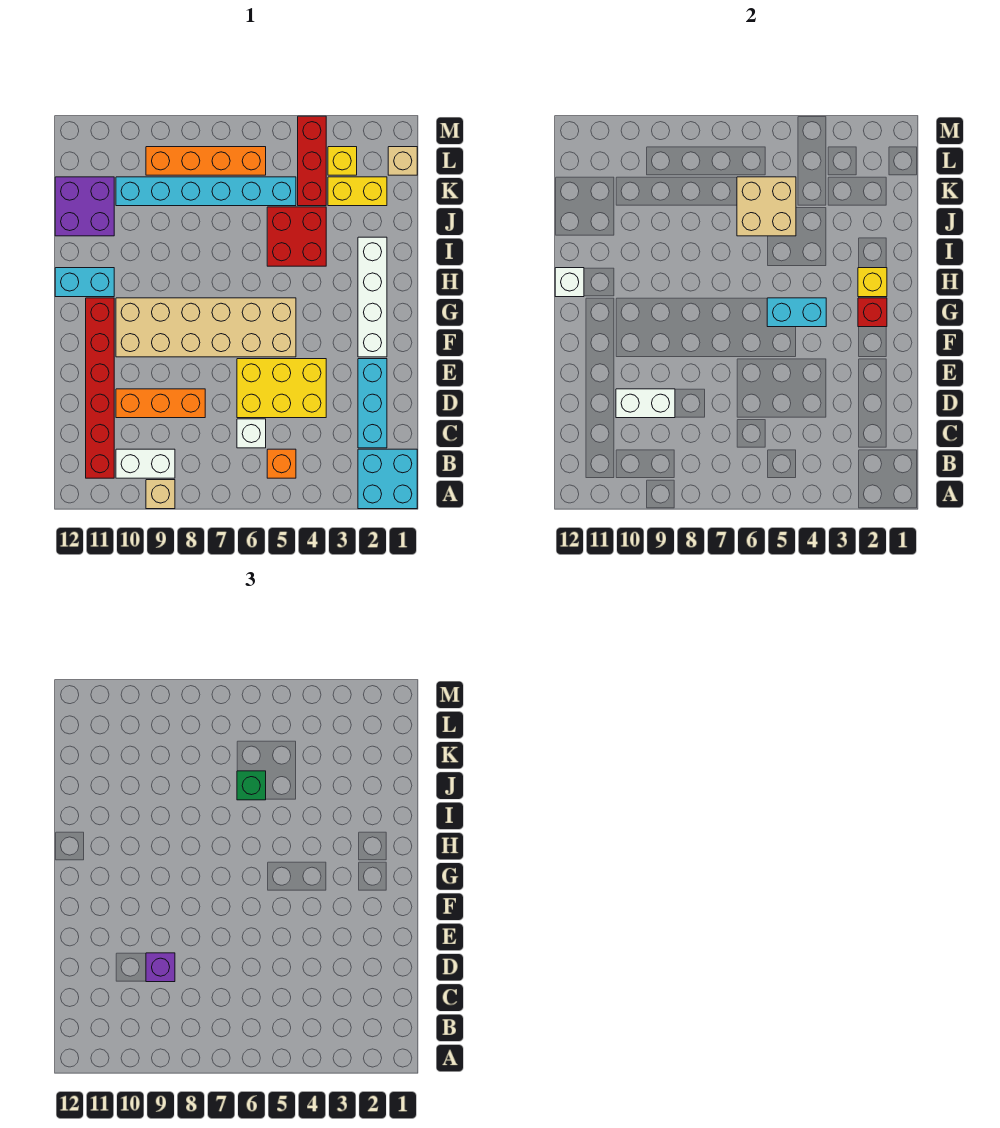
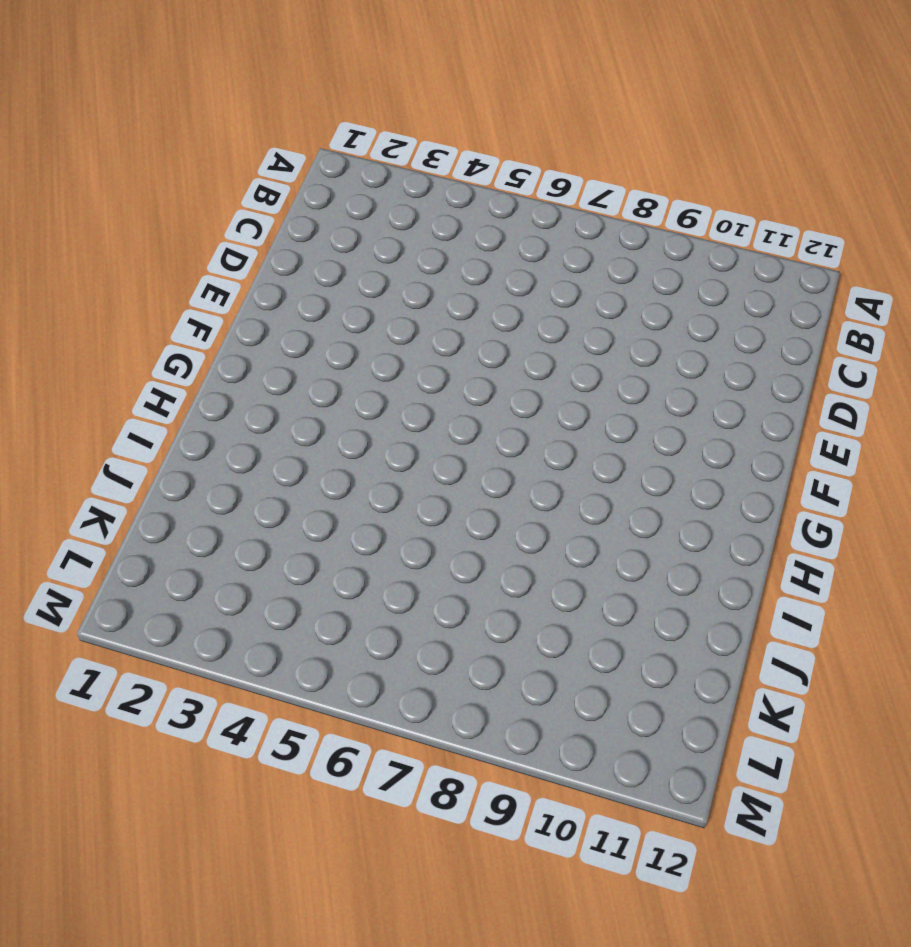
none -> cyan brick A1:B2 level 1
none -> tan brick A9 level 1
none -> orange brick B5 level 1

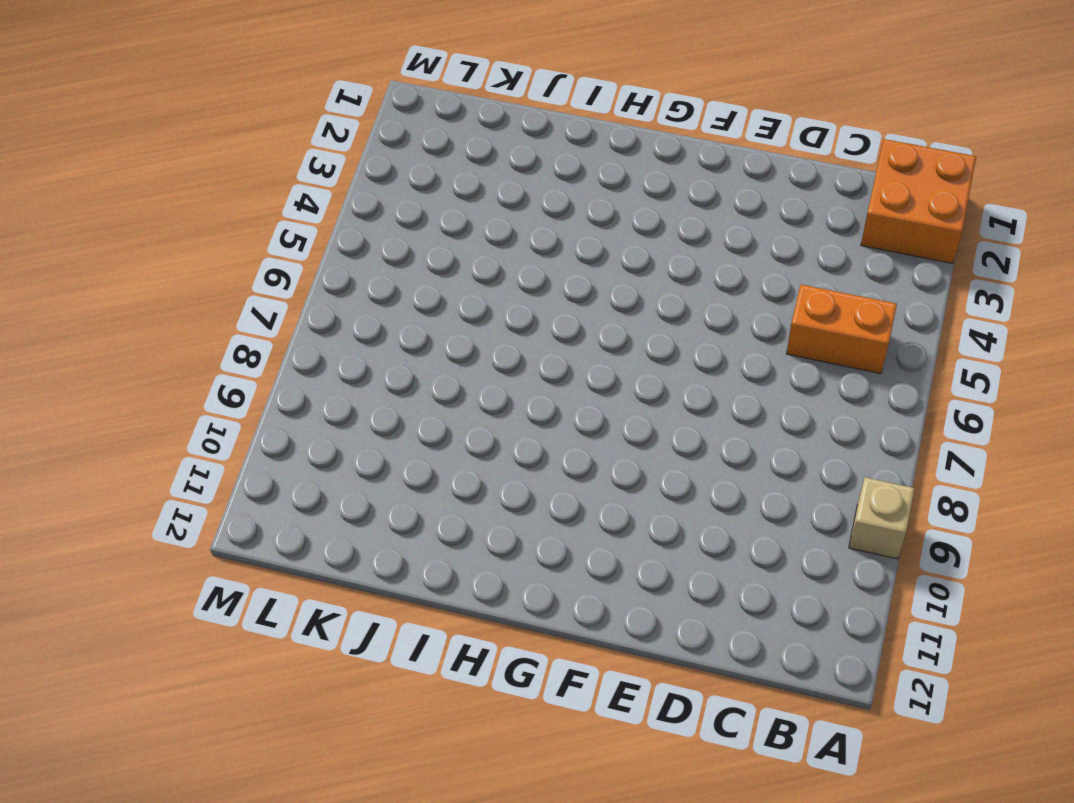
orange brick A1:B2 level 1 -> cyan brick A1:B2 level 1
orange brick B5:C5 level 1 -> orange brick B5 level 1
none -> white brick B9:B10 level 1
none -> red brick B11:G11 level 1
none -> cyan brick C2:E2 level 1

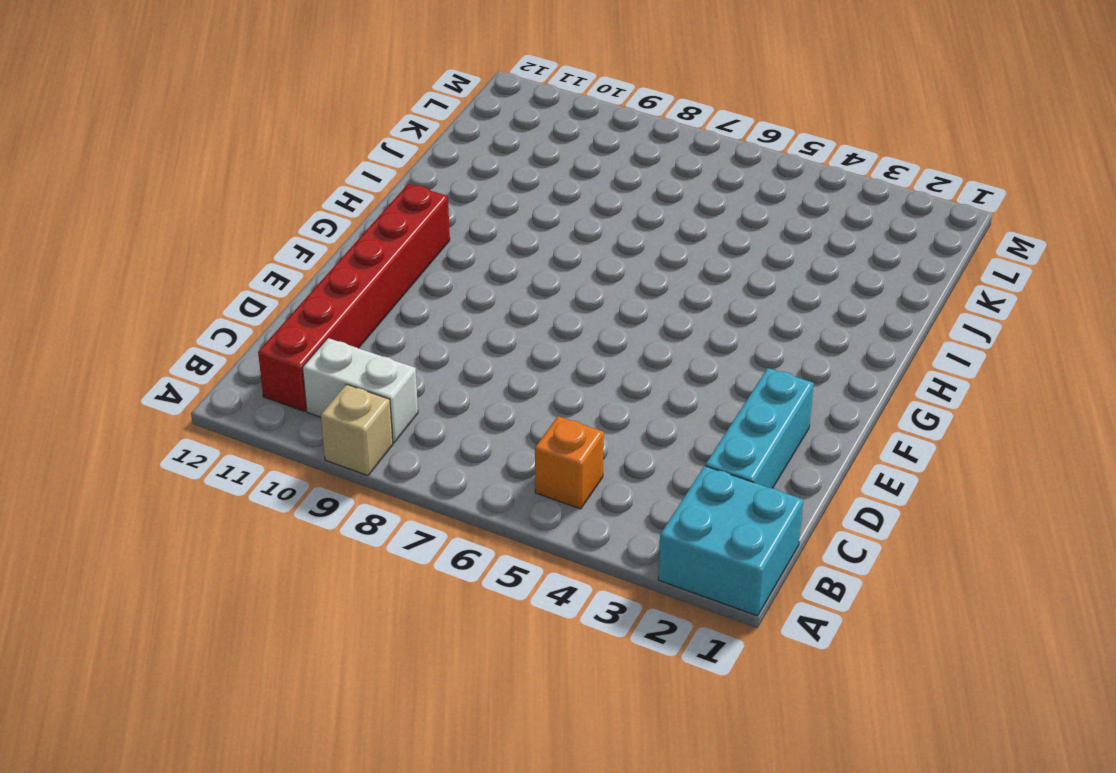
none -> white brick C6 level 1
none -> yellow brick D4:E6 level 1
none -> orange brick D8:D10 level 1

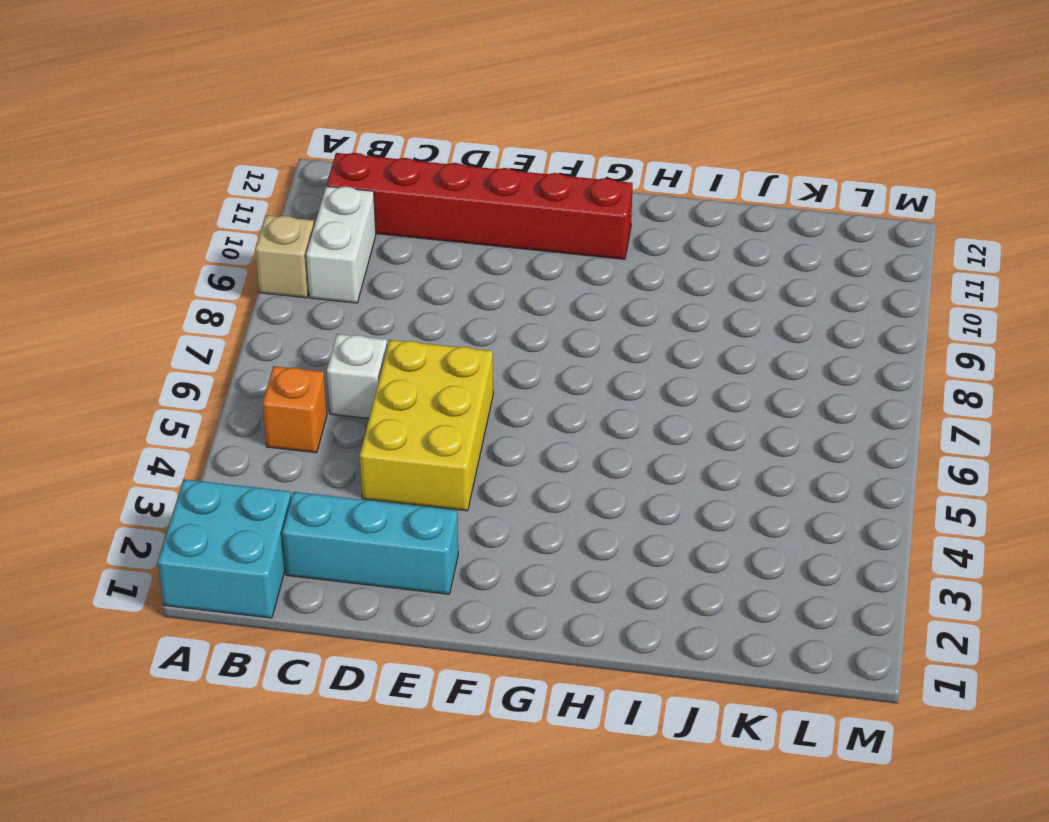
none -> orange brick D8:D10 level 1
none -> white brick F2:I2 level 1
none -> tan brick F5:G10 level 1

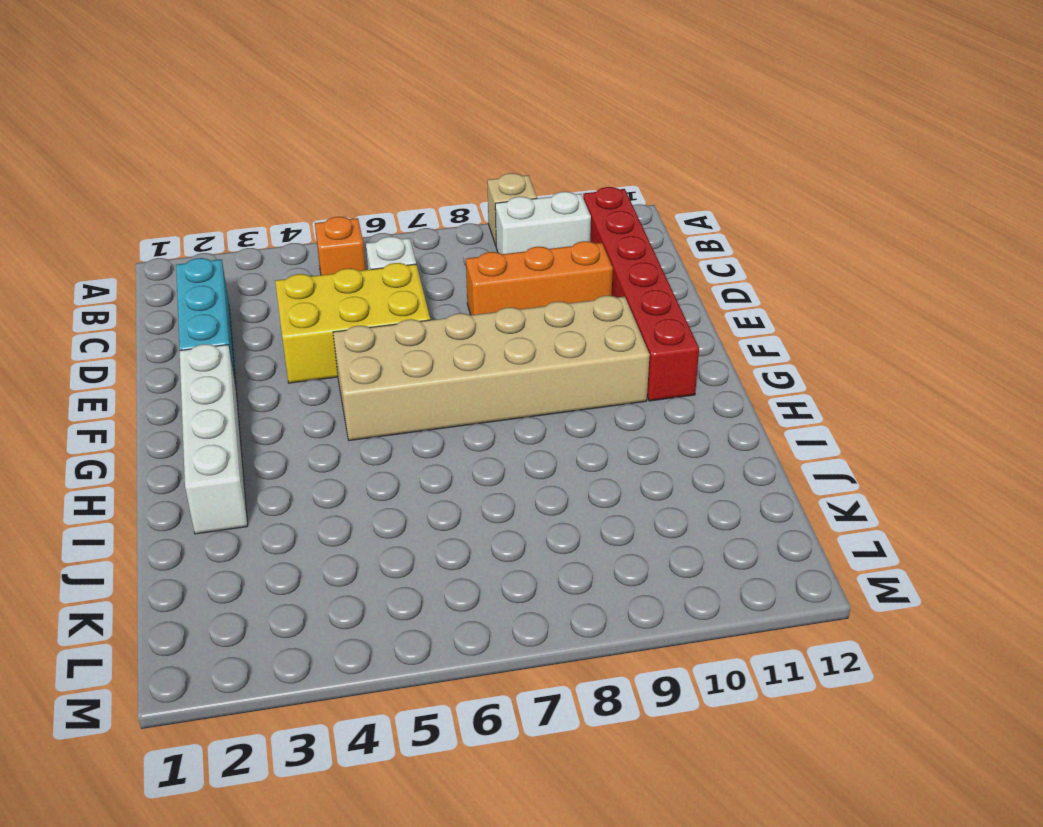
none -> cyan brick A1:B2 level 1
none -> cyan brick H11:H12 level 1
none -> red brick I4:J5 level 1

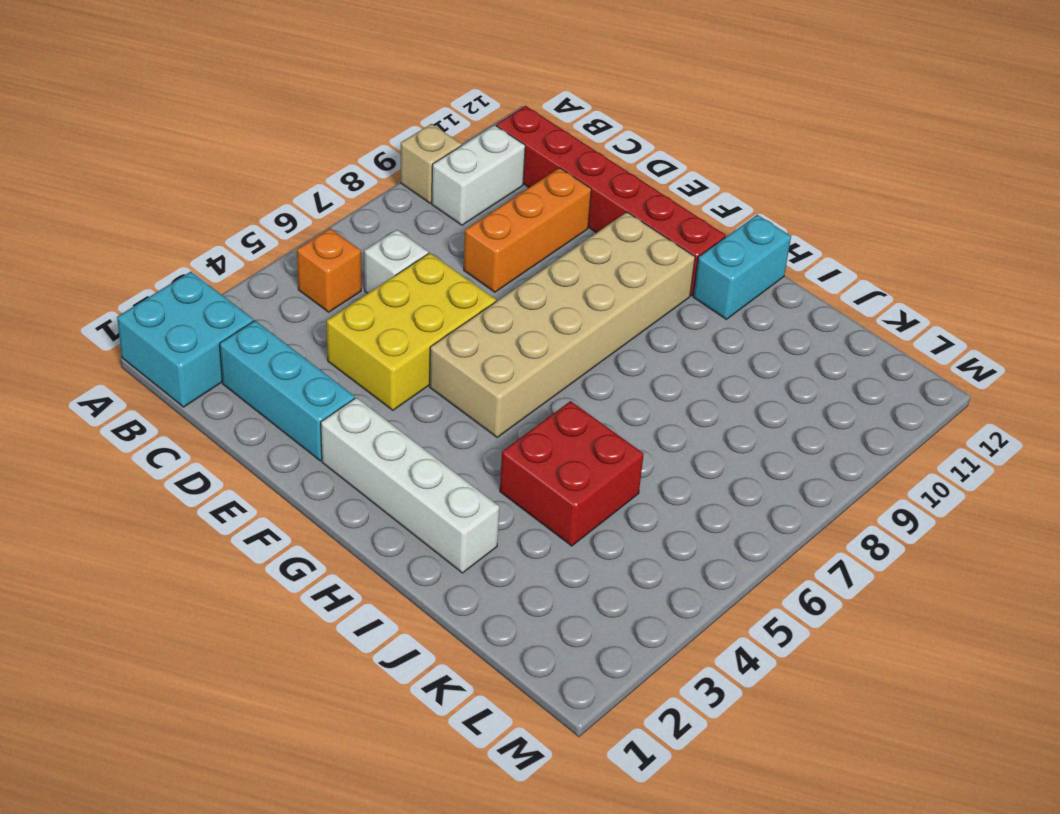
none -> purple brick J11:K12 level 1
none -> yellow brick K2:K3 level 1
none -> red brick K4:M4 level 1

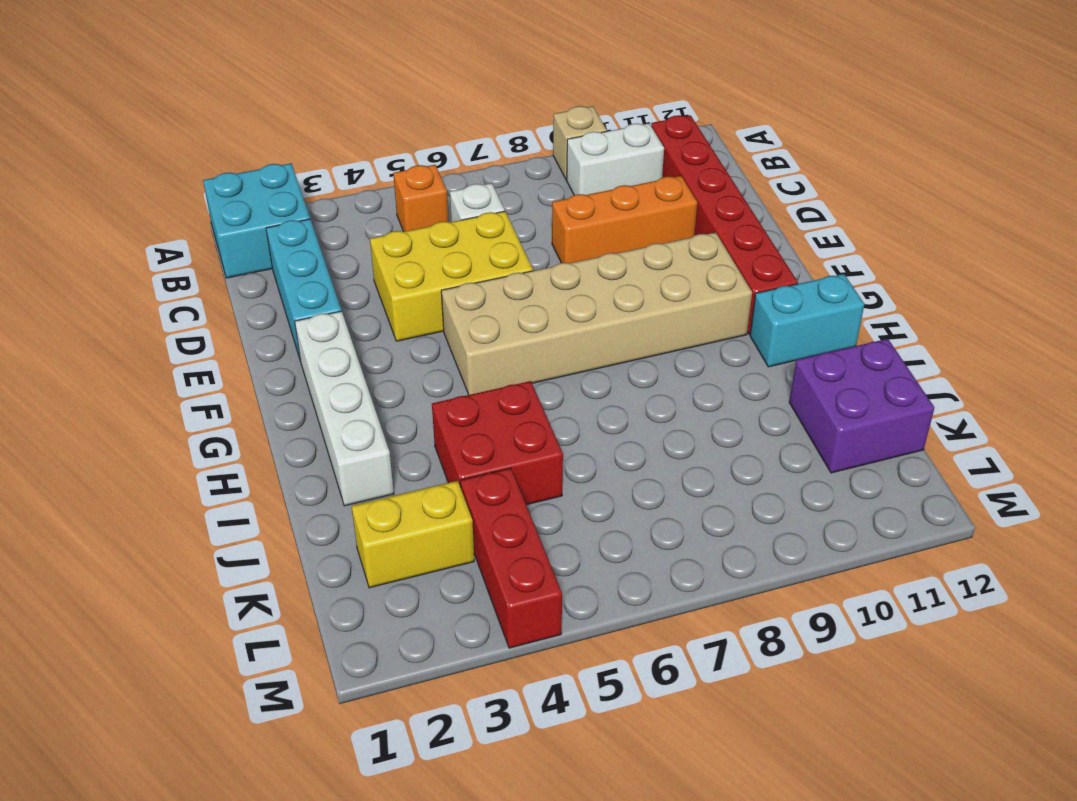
none -> cyan brick K5:K10 level 1
none -> tan brick L1 level 1
none -> yellow brick L3 level 1

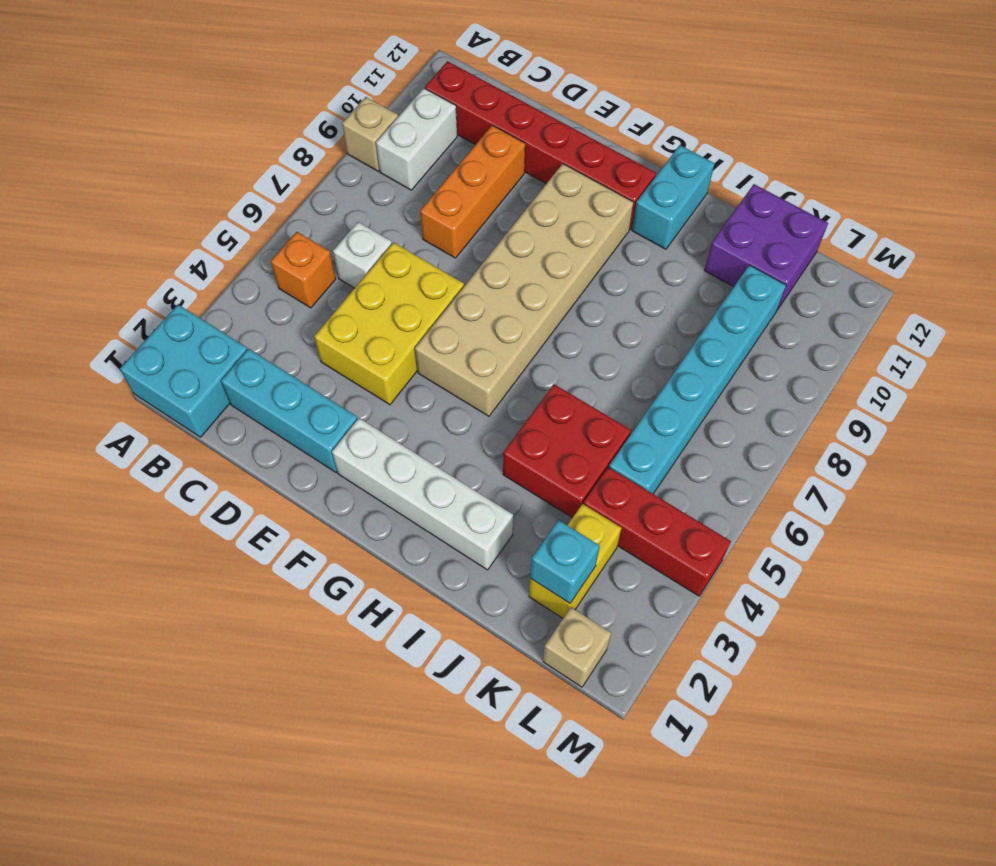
cyan brick K2 level 2 -> none
none -> yellow brick L3 level 1
none -> orange brick L6:L9 level 1
none -> white brick D9:D10 level 2

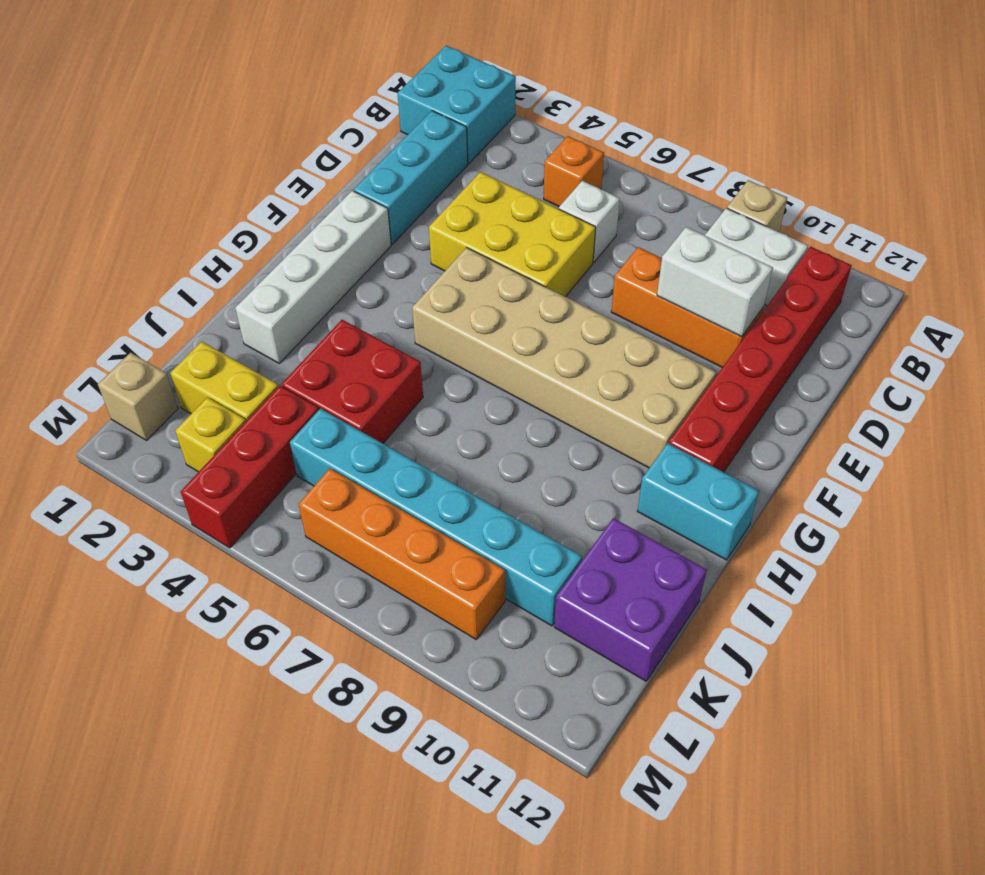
none -> red brick G2 level 2
none -> cyan brick G4:G5 level 2
none -> yellow brick H2 level 2

